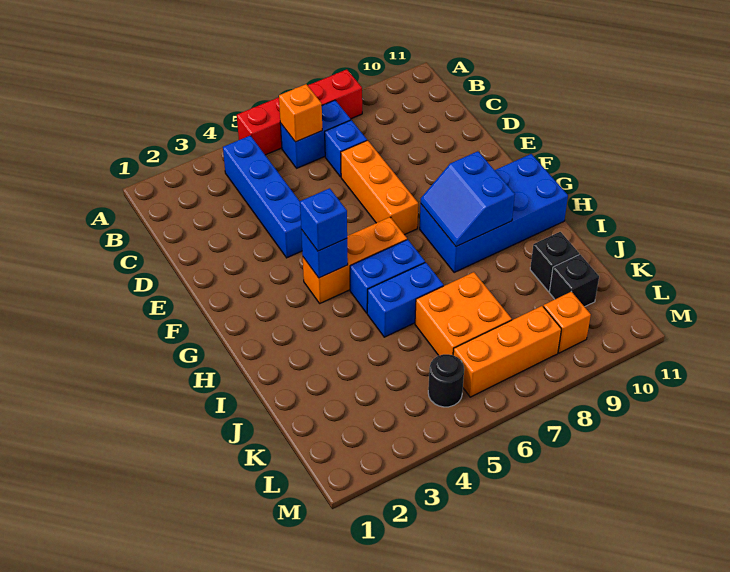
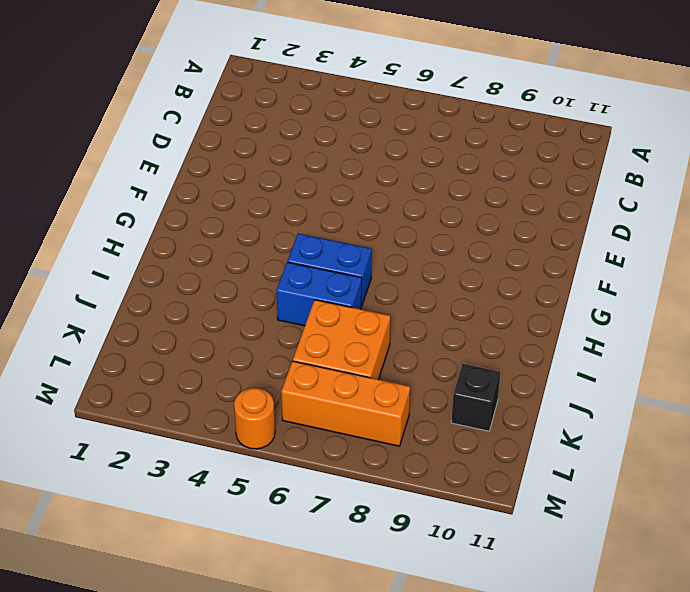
orange round brick M5 level 1 -> none
none -> red brick A5:A8 level 1
none -> blue brick B4:E4 level 1
none -> blue brick B6:B7 level 1

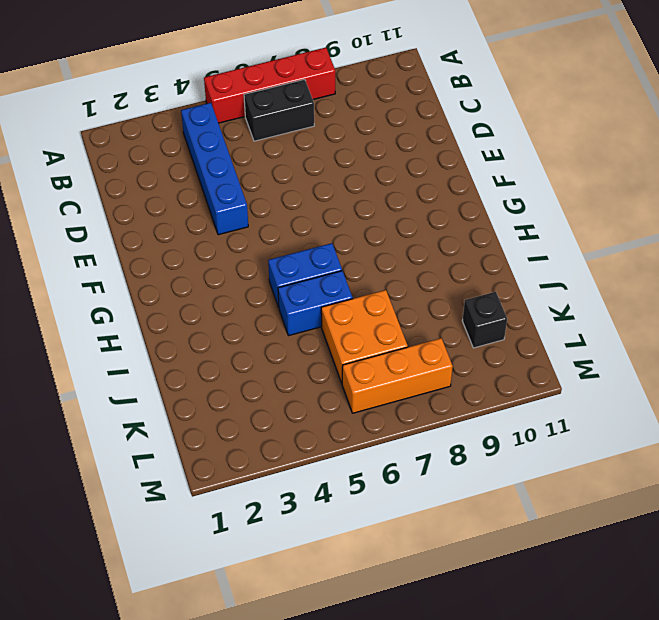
black brick B6:B7 level 1 -> blue brick B6:B7 level 1
none -> blue brick C7 level 1
none -> orange brick D7:F7 level 1
none -> orange brick G4:G6 level 1

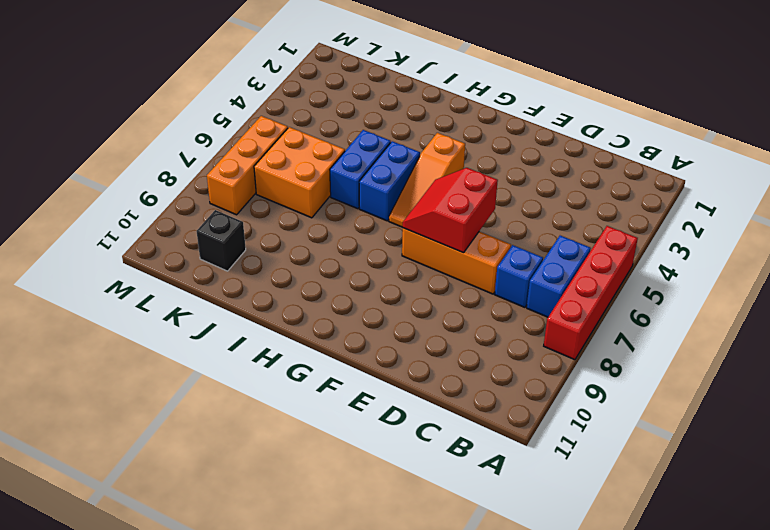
red slope E6:F7 level 2 top E -> none
orange slope G4:G6 level 1 top 4 -> orange brick G4:G6 level 1
none -> blue brick B4:E4 level 1
none -> blue brick G8:H11 level 1
none -> black brick J10 level 1

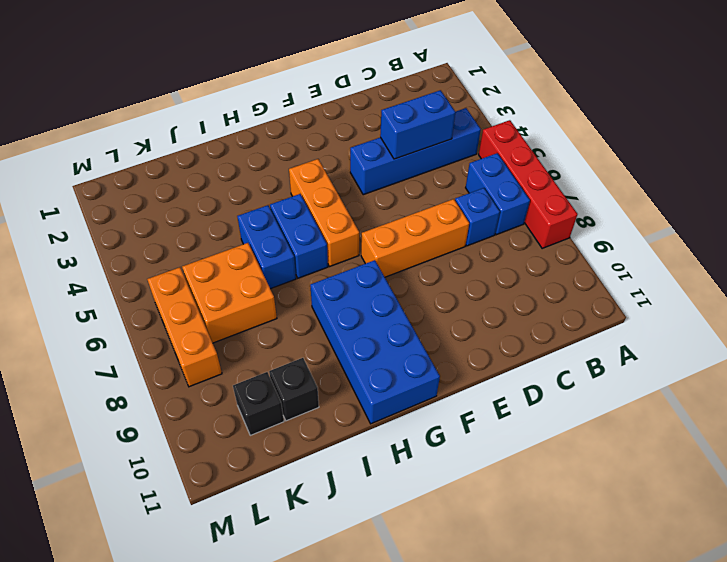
blue brick C4:D4 level 2 -> none
none -> black round brick L5 level 1
none -> orange brick L9 level 1
none -> orange brick B6 level 2

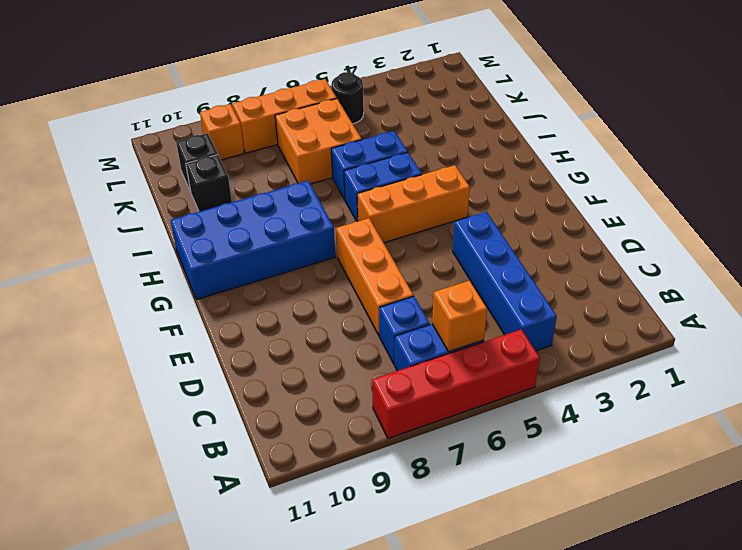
none -> blue brick G4 level 2
none -> blue slope G8:H9 level 2 top 9
none -> blue brick G4 level 3

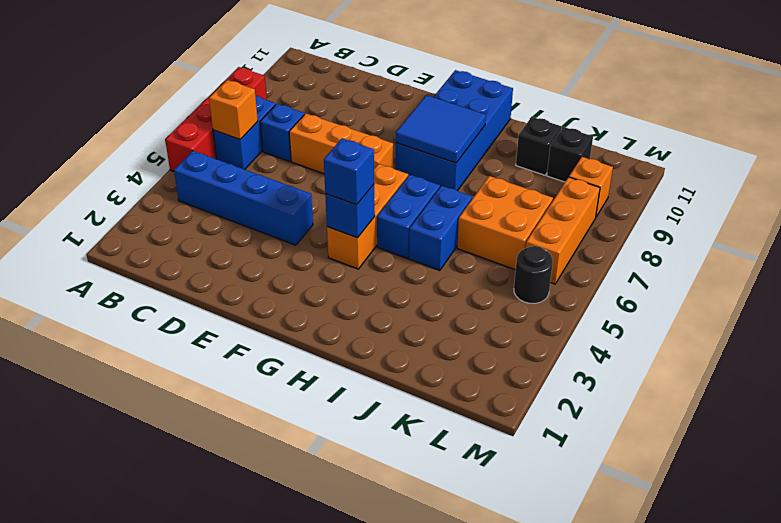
blue tile G8:H9 level 2 -> blue slope G8:H9 level 2 top 9

